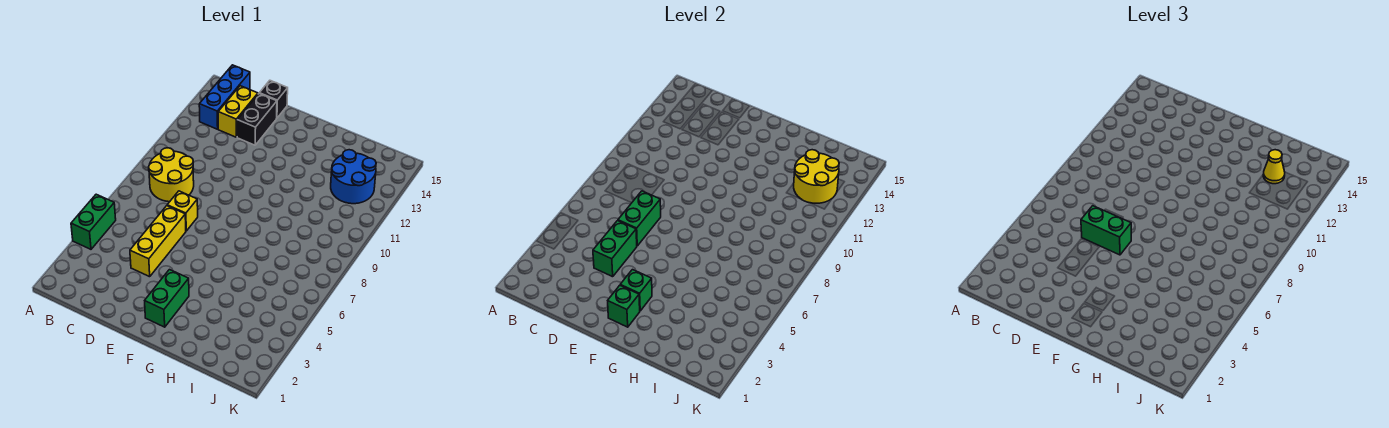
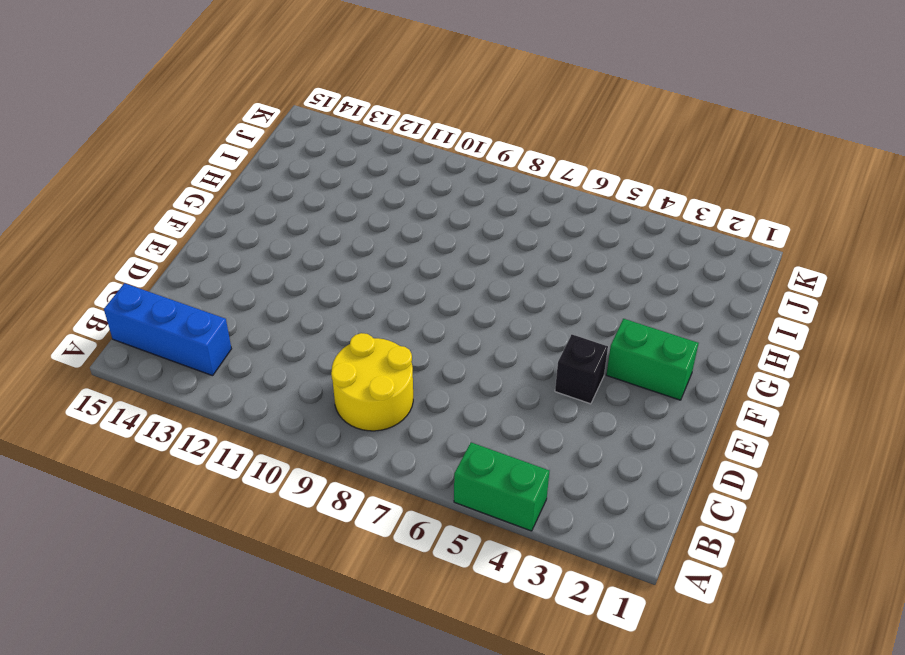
black brick E4 level 1 -> black brick D15 level 1
none -> yellow brick C13:C14 level 1
none -> yellow brick D4:D6 level 1
none -> yellow brick D7 level 1

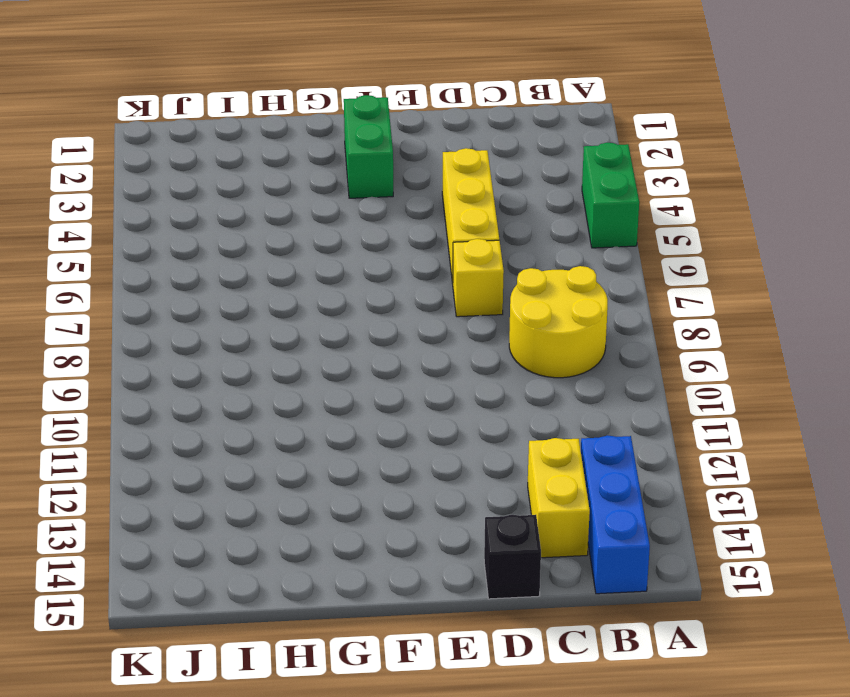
none -> black brick D13:D14 level 1
none -> blue round brick I12:J13 level 1
none -> green brick D4:D5 level 2

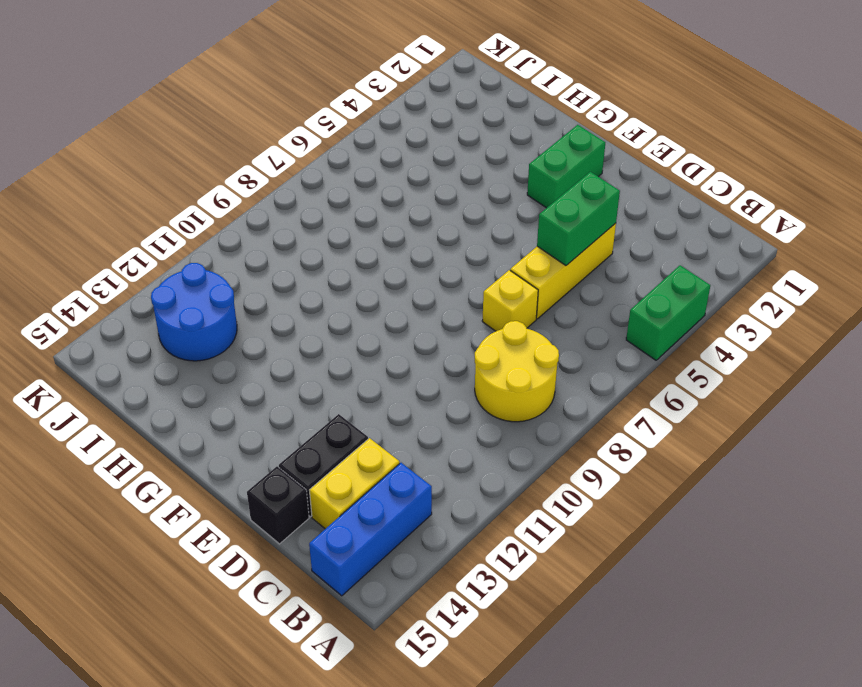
none -> green brick D6:D7 level 2
none -> green brick F2 level 2
none -> green brick F3 level 2

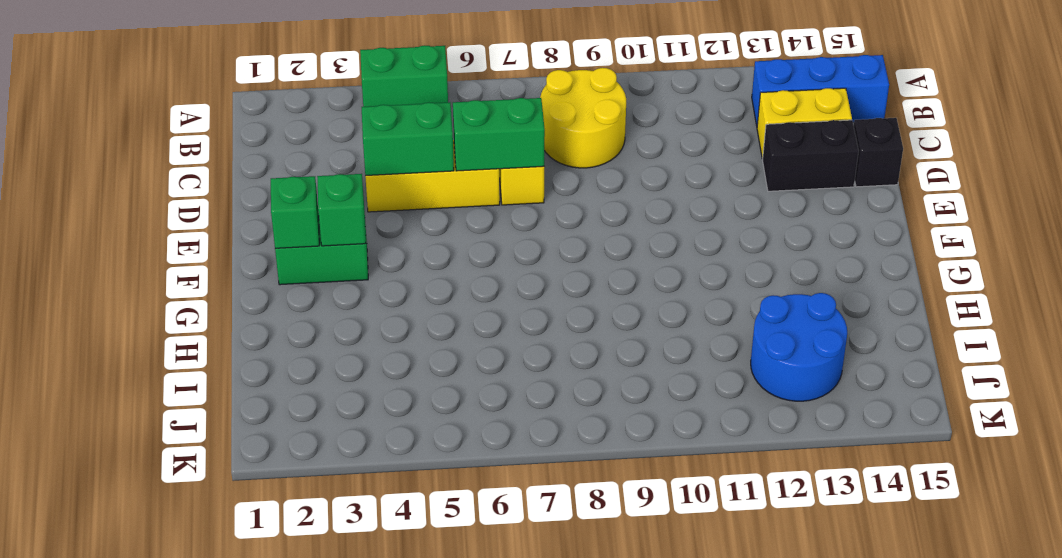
none -> yellow round brick I12:J13 level 2
none -> green brick D6:E6 level 3
none -> yellow cone I13 level 3

